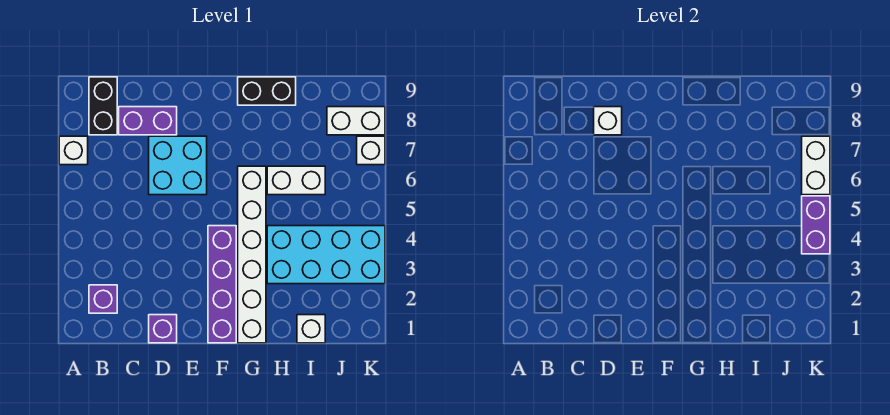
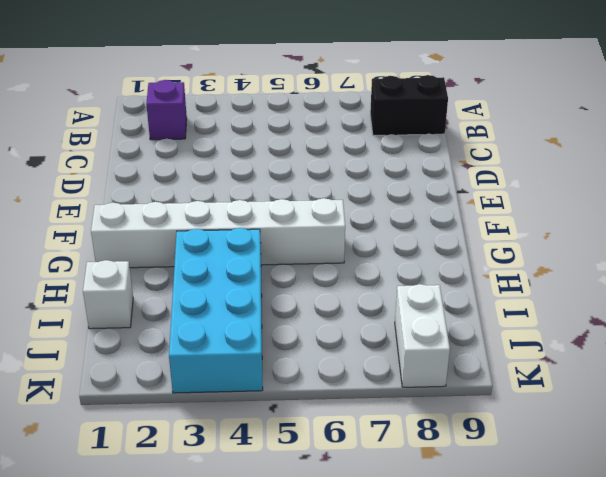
none -> white brick A7 level 1
none -> purple brick C8:D8 level 1
none -> purple brick D1 level 1

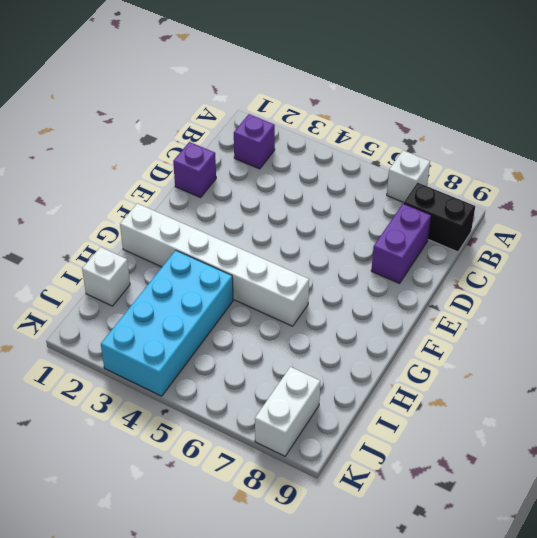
none -> cyan brick D6:E7 level 1
none -> purple brick F1:F4 level 1
none -> black brick G9:H9 level 1

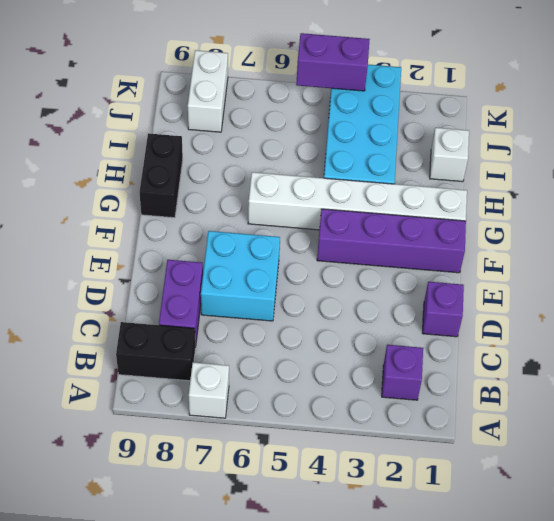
none -> white brick H6:I6 level 1
none -> white brick K7 level 1
none -> white brick D8 level 2

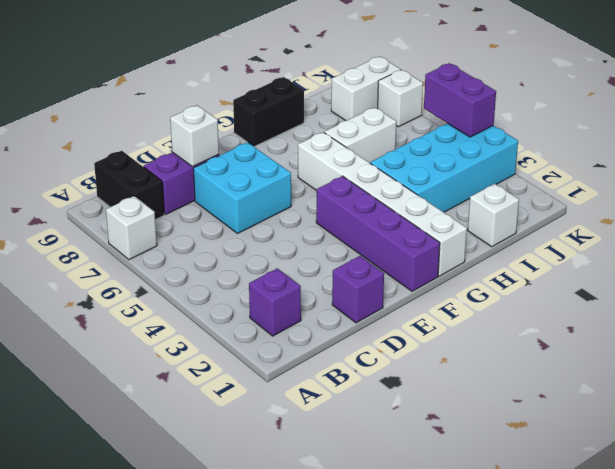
none -> white brick K6:K7 level 2

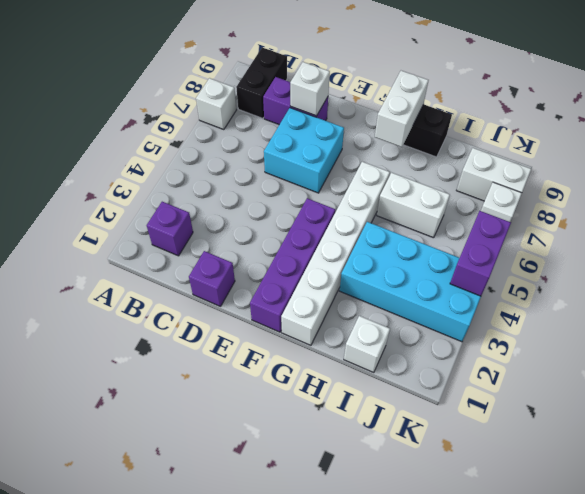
white brick G8:G9 level 2 -> white brick K6:K7 level 2

